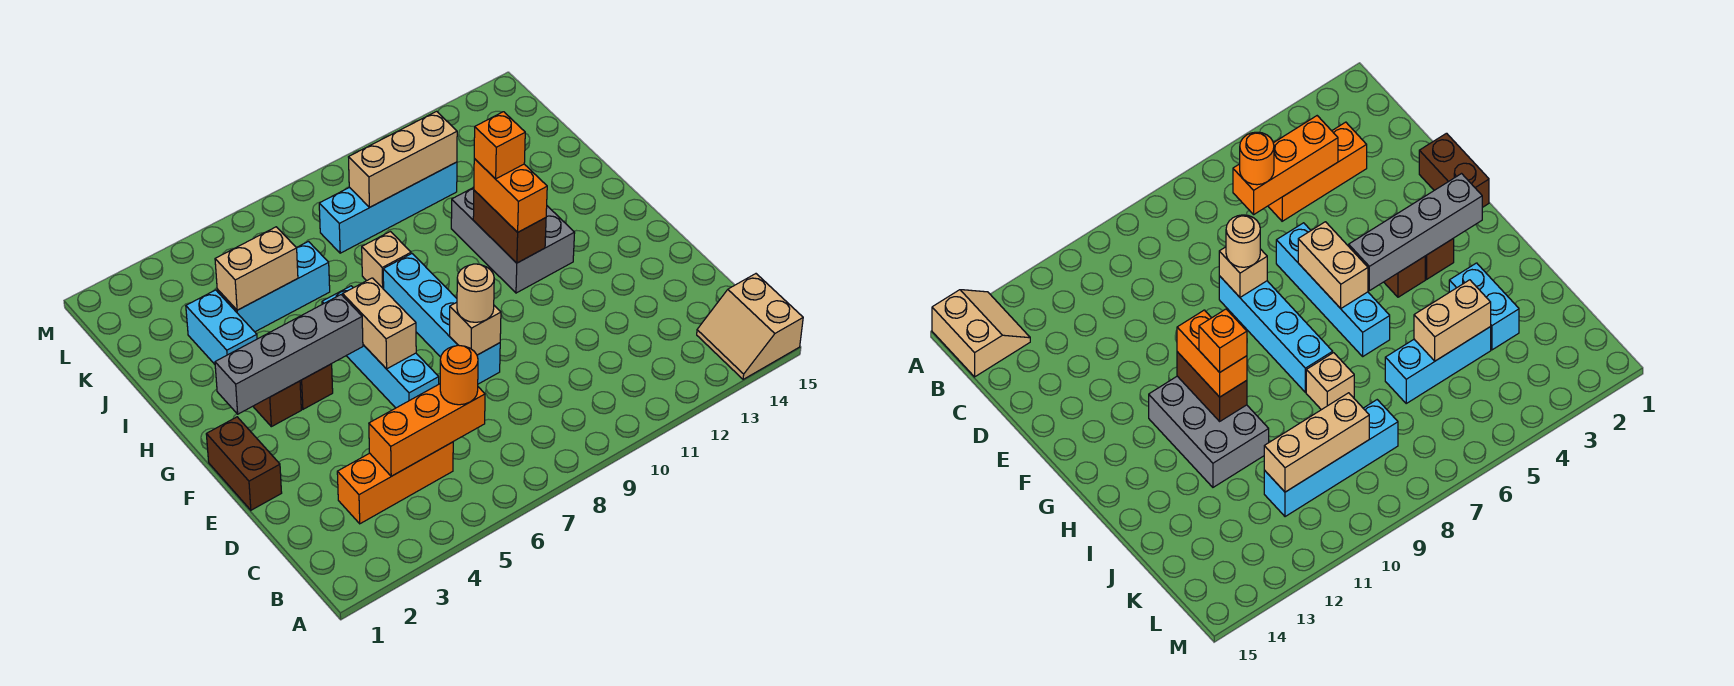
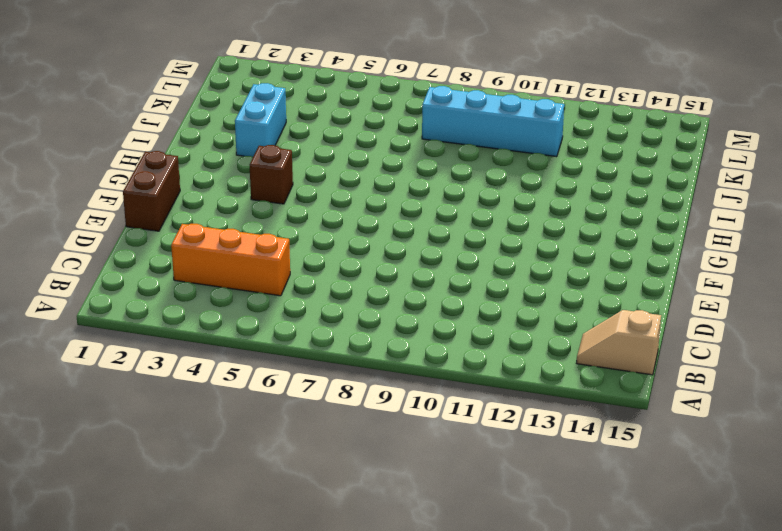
tan slope B14:B15 level 1 top 15 -> tan slope A14:B15 level 1 top 15
none -> cyan brick E6:H6 level 1
none -> cyan brick E8:H8 level 1
none -> brown brick G3 level 1

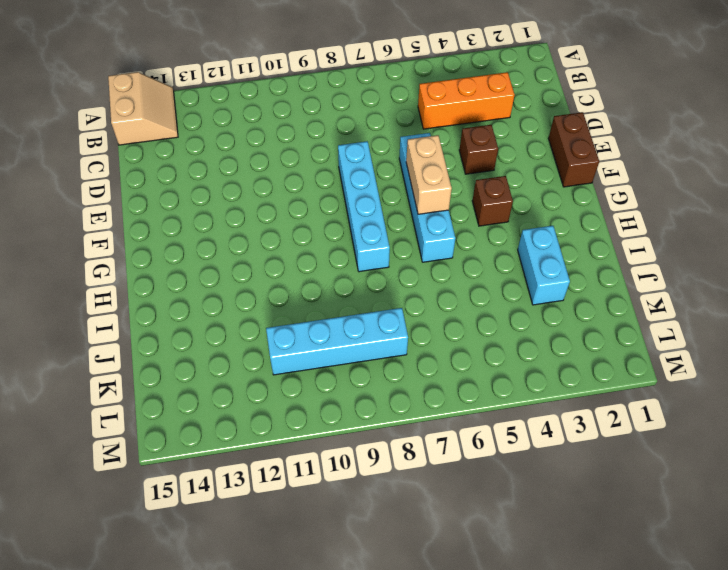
brown brick E4 level 1 -> brown brick G3 level 1
none -> grey brick G11:I12 level 1
none -> tan brick I8 level 1
none -> cyan brick J4:J6 level 1

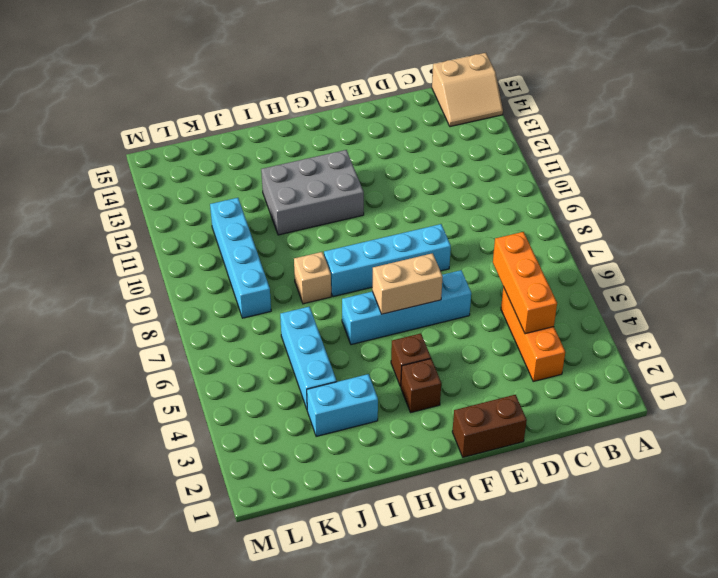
none -> tan brick E8 level 2
none -> grey brick G2:G5 level 2
none -> brown brick G11:H11 level 2

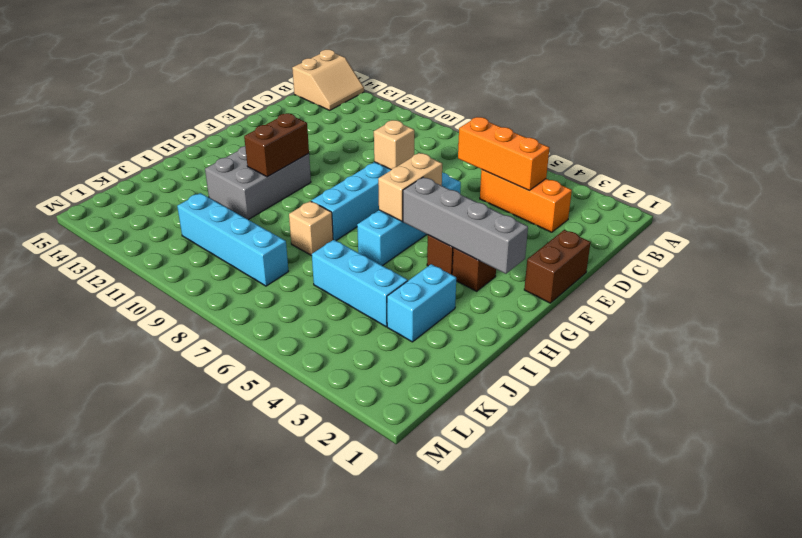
none -> tan brick J4:J5 level 2
none -> tan brick K9:K11 level 2
none -> orange round brick C6 level 3

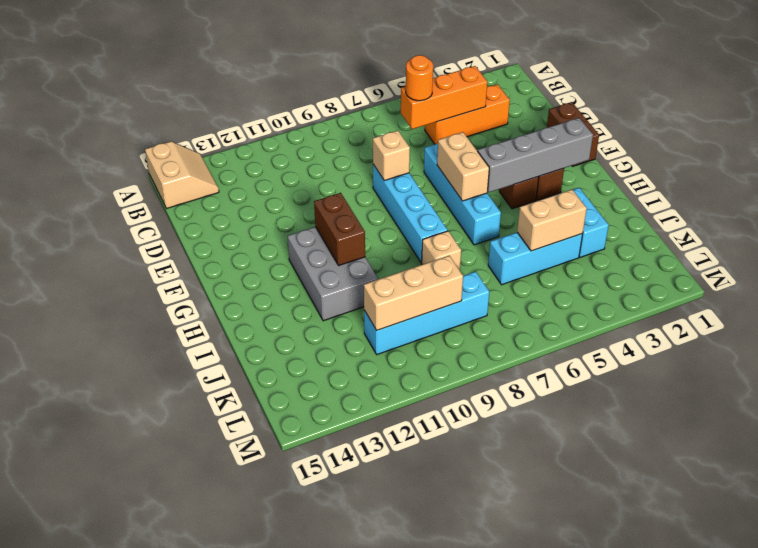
none -> tan round brick E8 level 3
none -> orange brick G11:H11 level 3
none -> orange brick H11 level 4

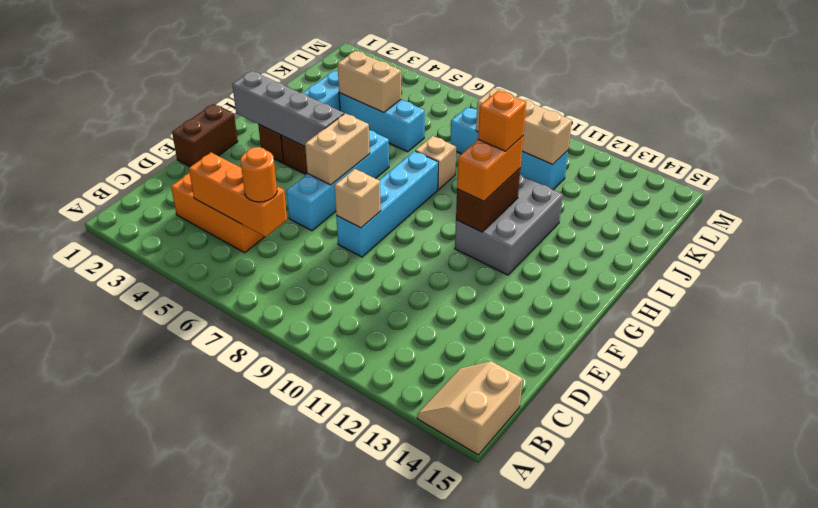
none -> tan round brick E8 level 3

